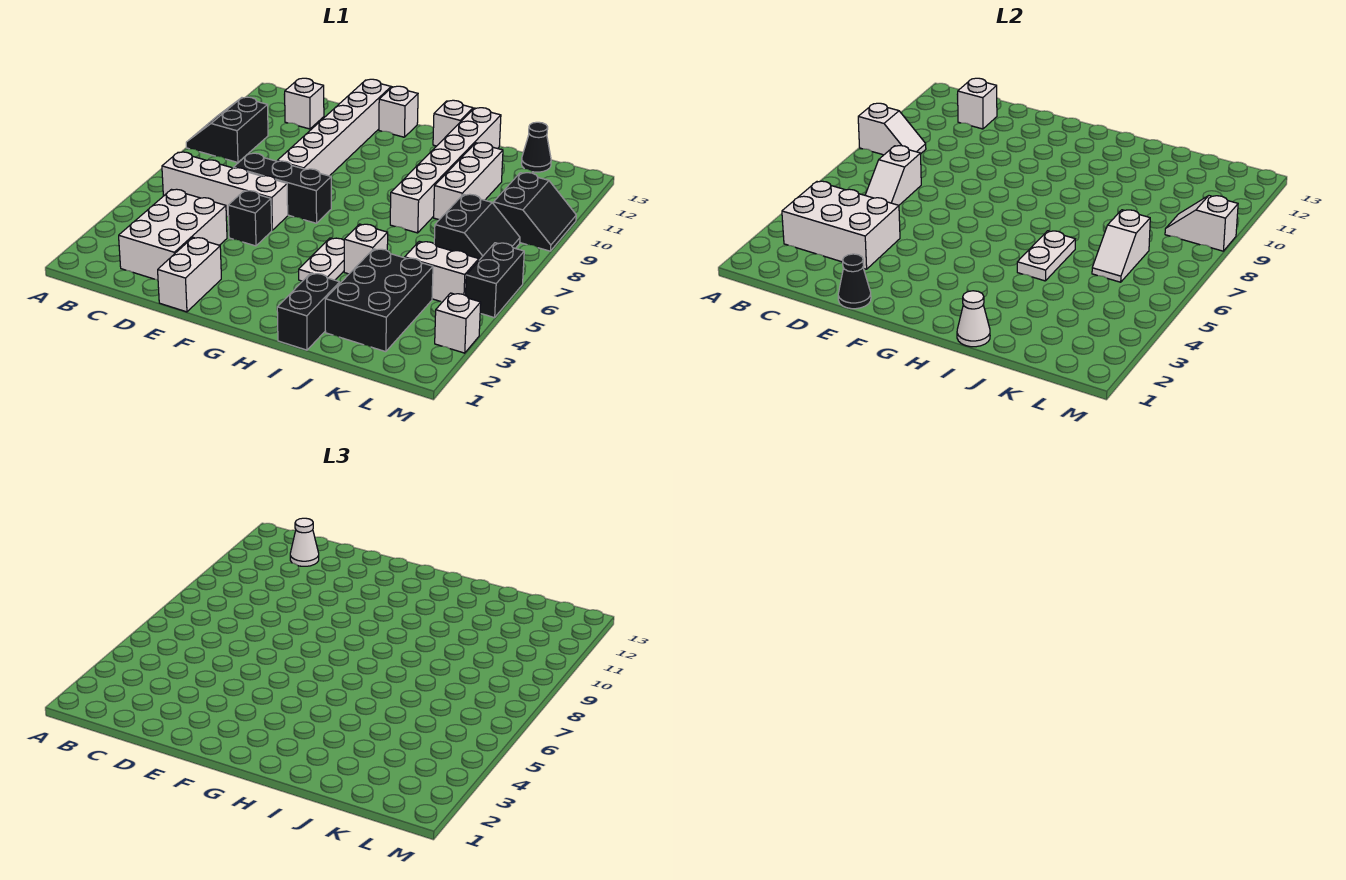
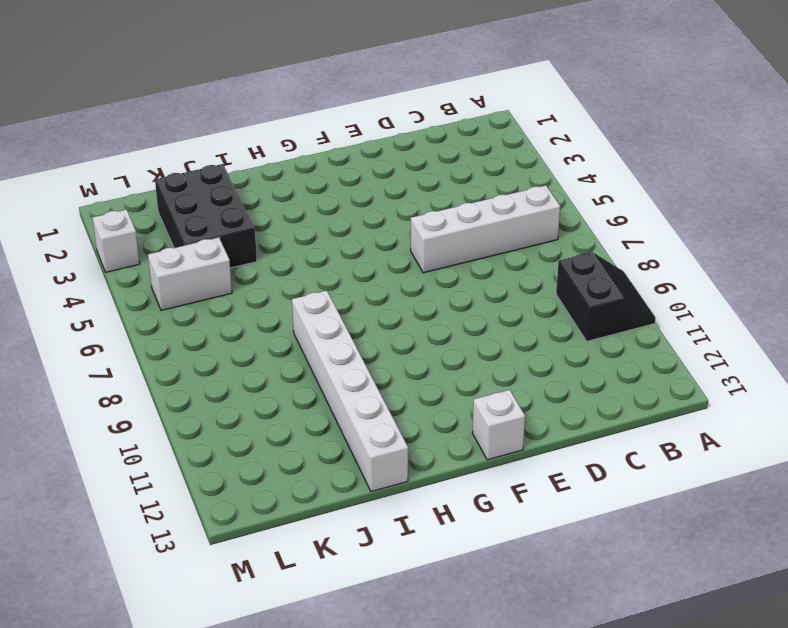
none -> white brick C2:D4 level 1
none -> white brick C12 level 1
none -> black brick D7:F7 level 1
none -> white brick E1:E2 level 1

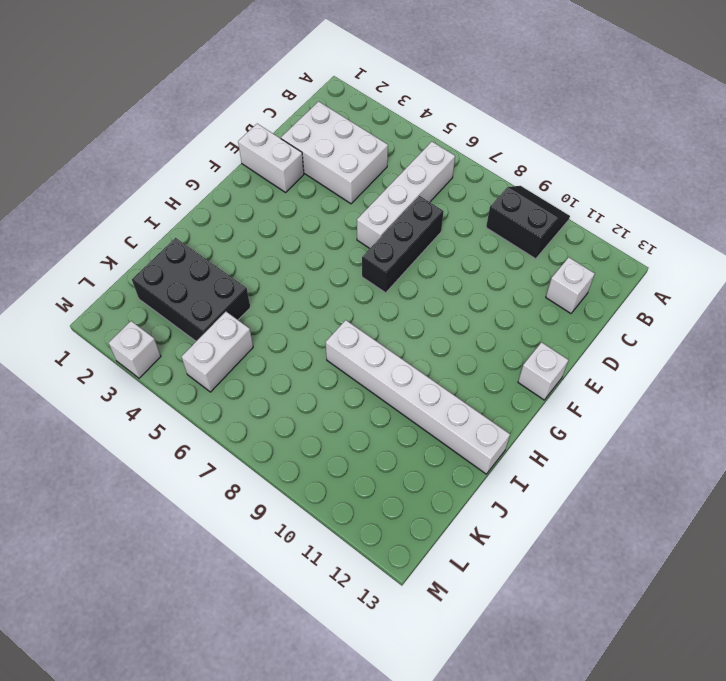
none -> black brick E5 level 1
none -> white brick E8:E13 level 1
none -> white plate H4:H5 level 1
none -> white brick H13 level 1

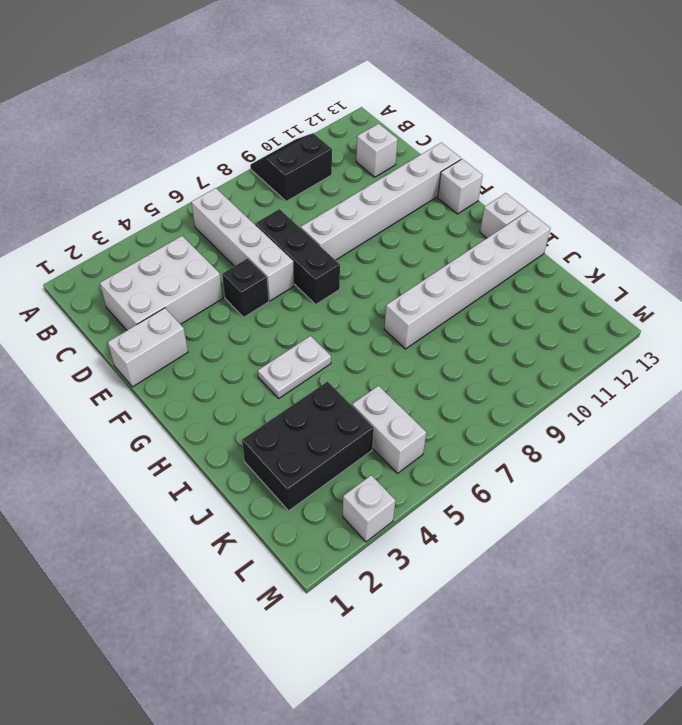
none -> black brick I1:I2 level 1
none -> white brick I5 level 1
none -> white brick J9:J11 level 1
none -> black slope K7:L8 level 1 top K

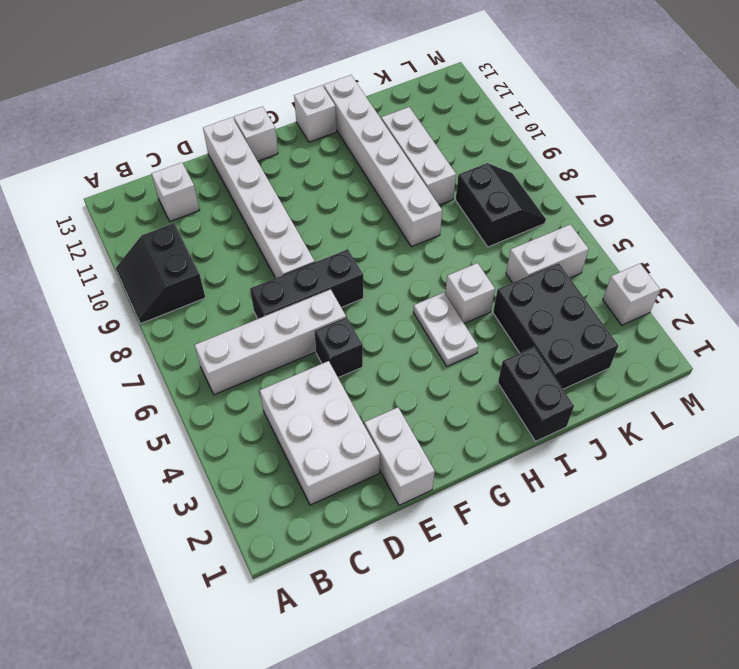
none -> black cone K13 level 1
none -> black slope L9:M10 level 1 top L
none -> black brick M5:M6 level 1
none -> white slope A9:B9 level 2 top A

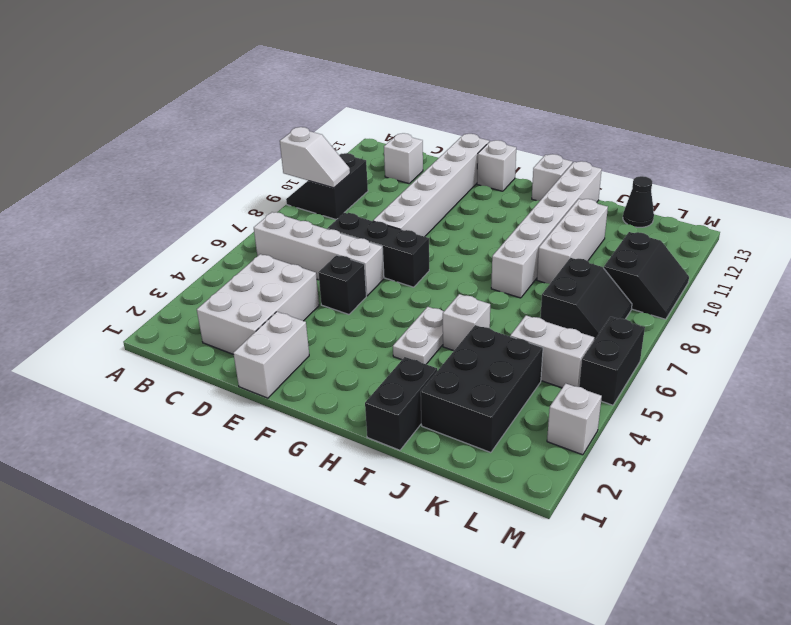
none -> white brick B3:D4 level 2
none -> white slope C6:C7 level 2 top 7
none -> white brick C12 level 2
none -> black cone E1 level 2

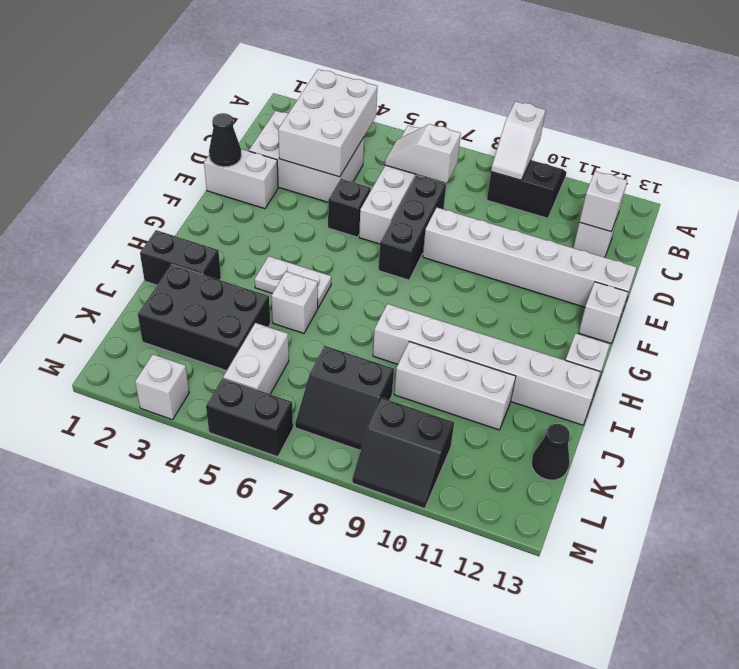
none -> white cone I1 level 2
none -> white plate I5:I6 level 2
none -> white slope K6:K7 level 2 top 7
none -> white slope L9:M9 level 2 top M

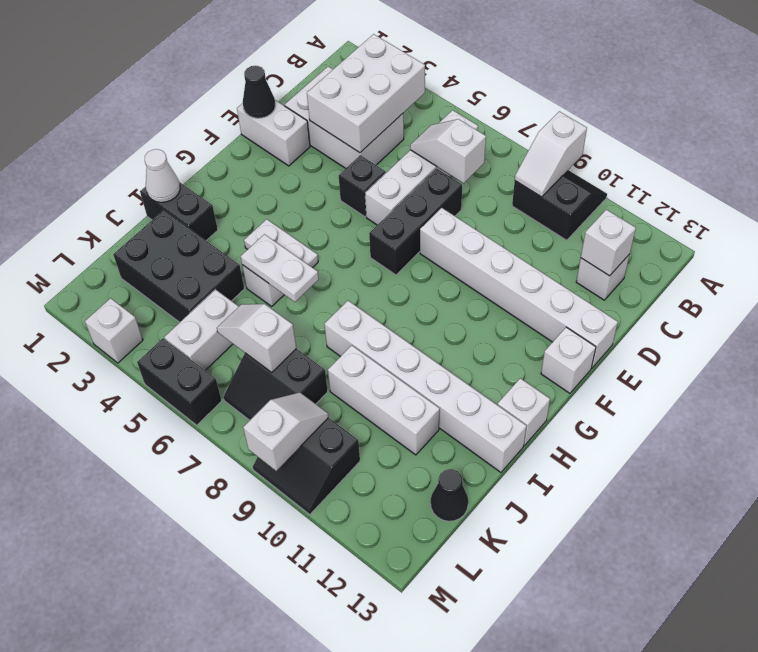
none -> white cone C12 level 3

